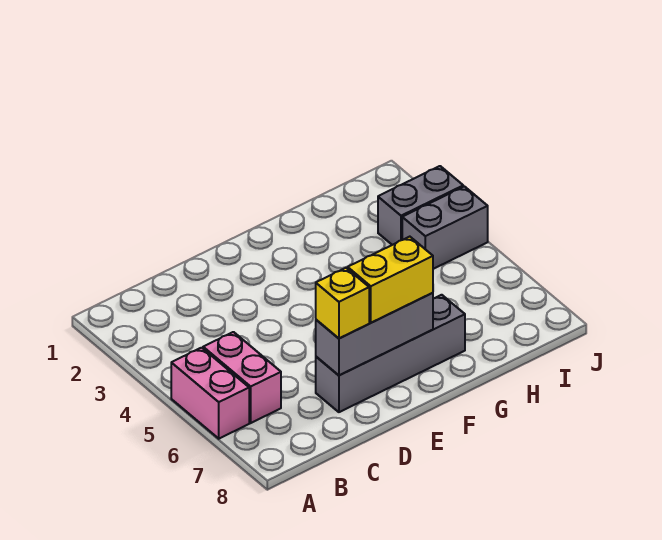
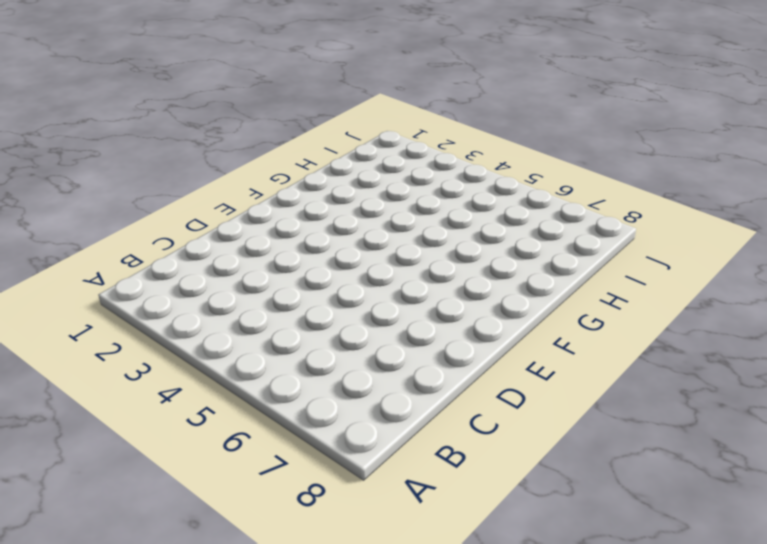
none -> pink brick A5:A6 level 1
none -> pink brick B5:B6 level 1

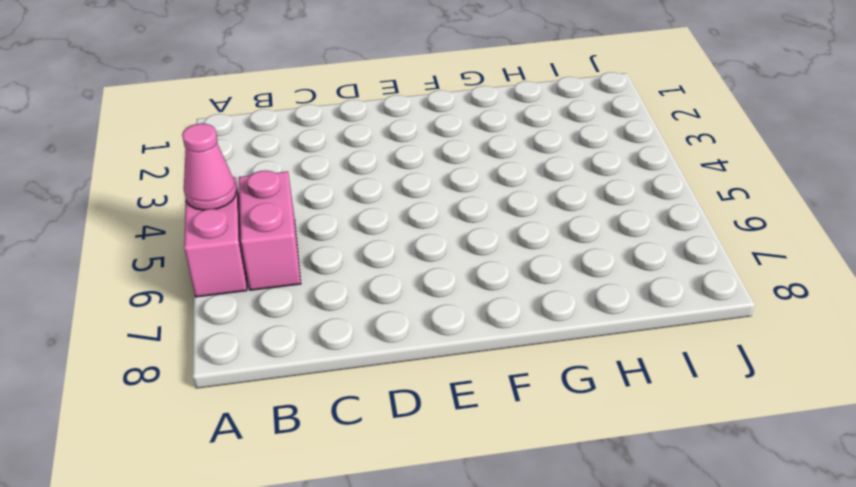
pink cone A5 level 2 -> none
none -> grey brick D7:G7 level 1
none -> grey brick I3:J3 level 1

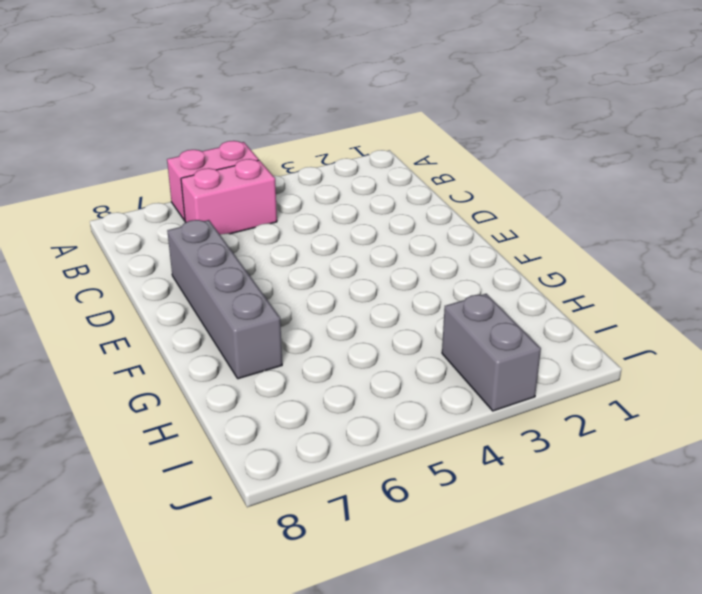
none -> grey brick I4:J4 level 1
none -> grey brick D7:F7 level 2

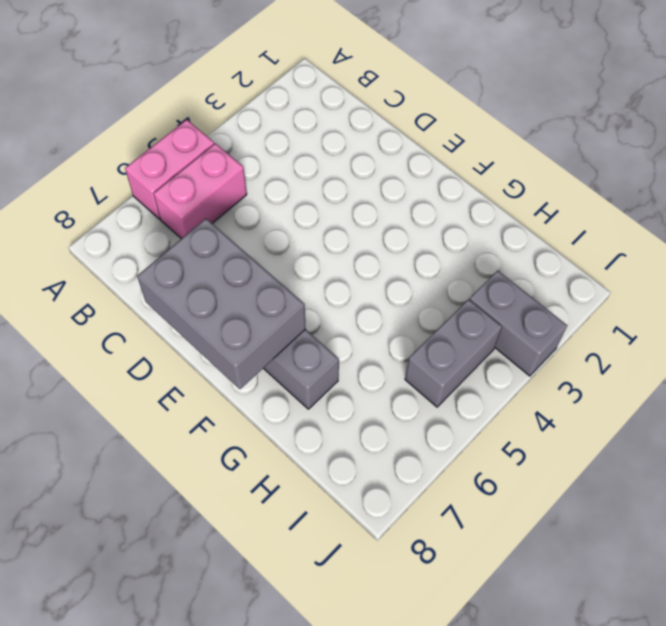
grey brick D7:F8 level 2 -> grey brick D7:F7 level 2
grey brick I4:I5 level 1 -> grey brick I4:J4 level 1
none -> yellow brick D7 level 3
none -> yellow brick E7:F7 level 3

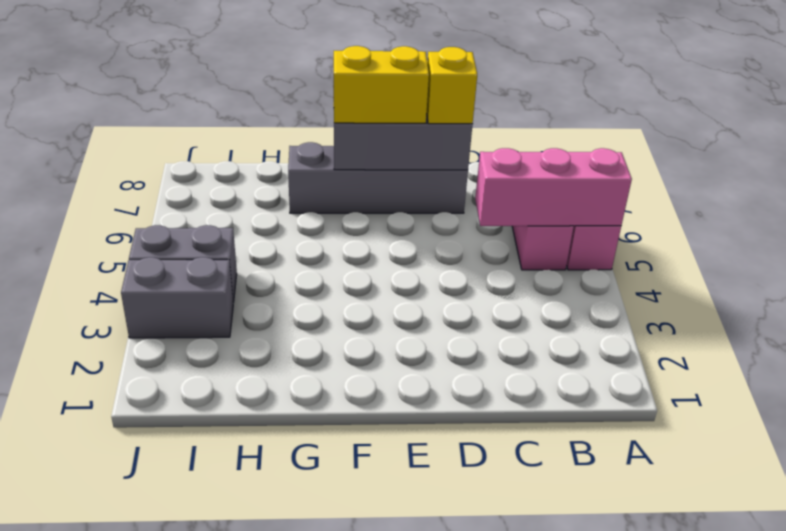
pink brick A5:C5 level 2 -> none

